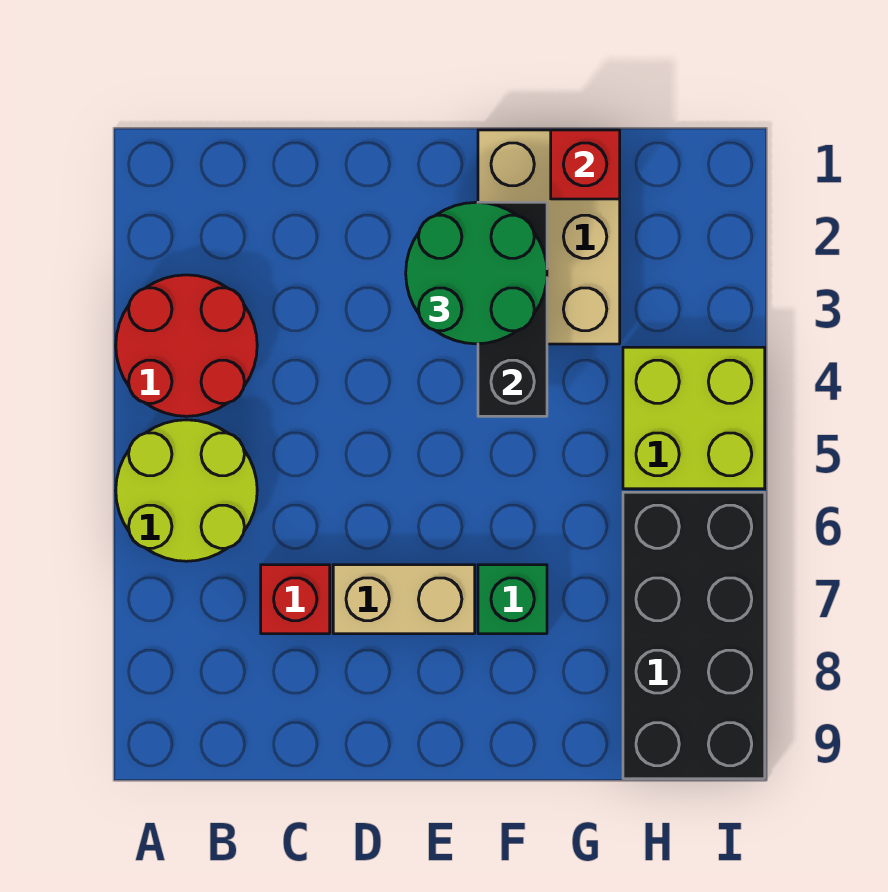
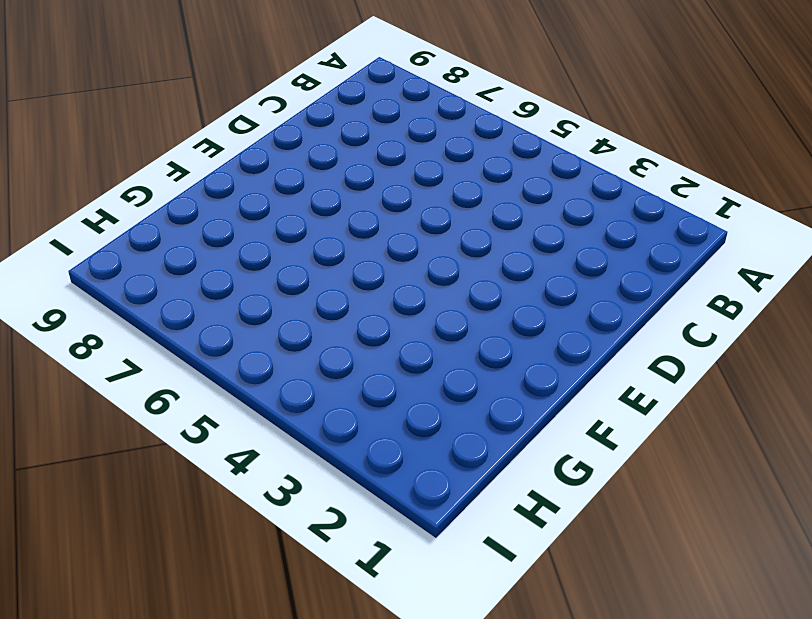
none -> red round brick A3:B4 level 1
none -> lime round brick A5:B6 level 1

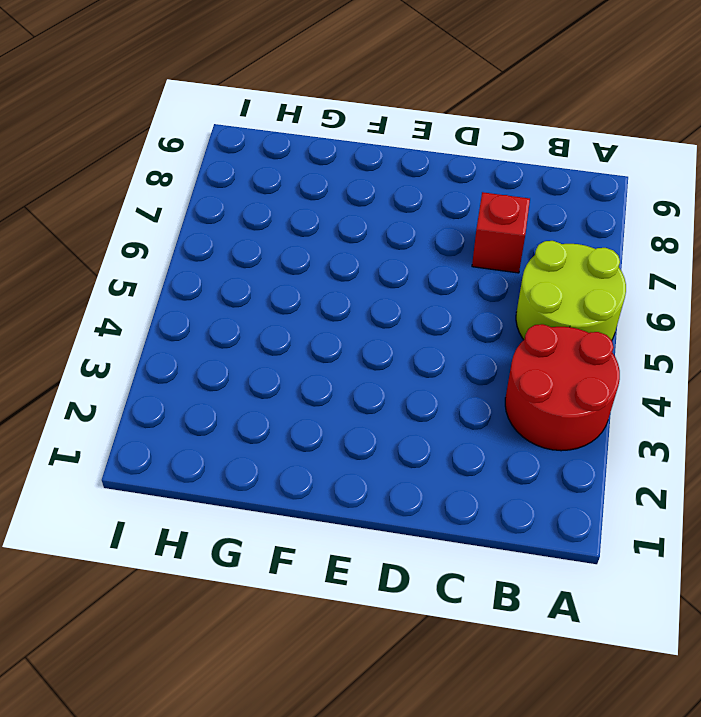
none -> tan brick D7:E7 level 1
none -> tan brick F1:G3 level 1

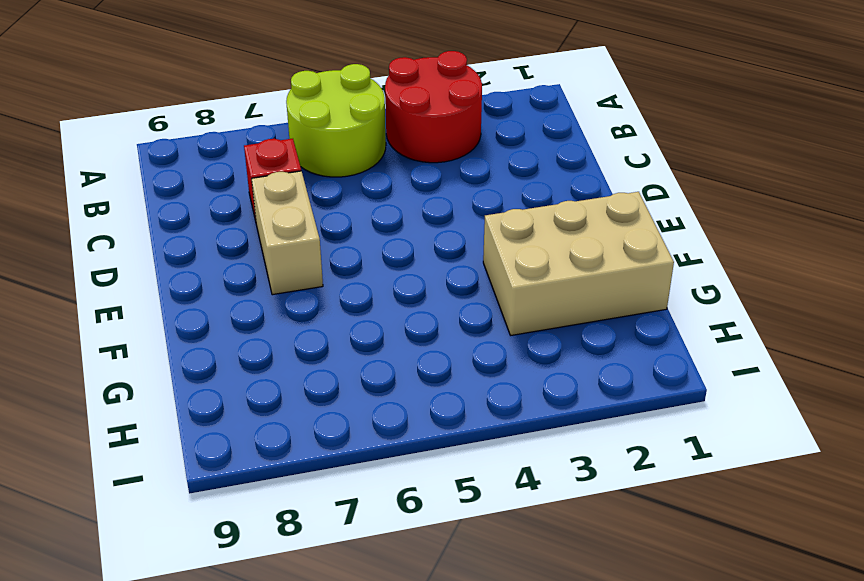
none -> green brick F7 level 1
none -> lime brick H4:I5 level 1

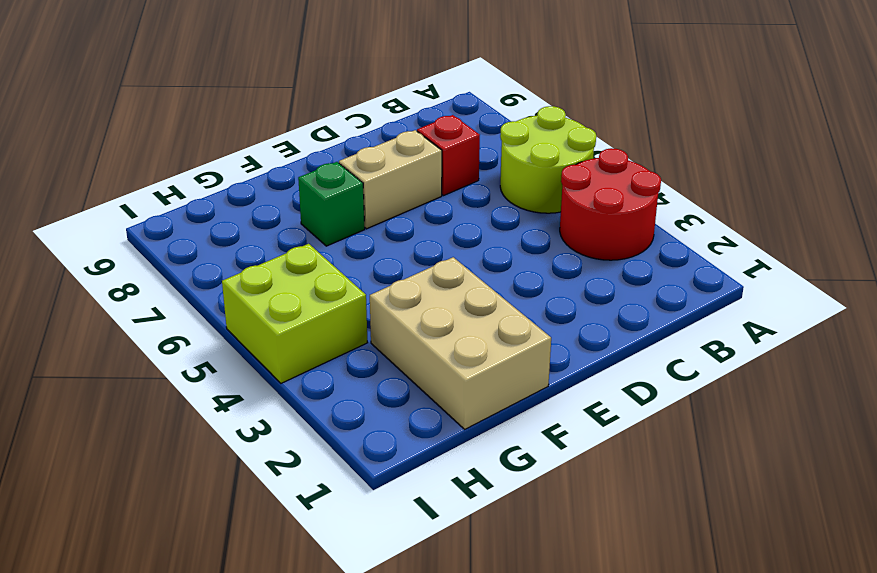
none -> black brick H6:I9 level 1
none -> black brick F2:F4 level 2

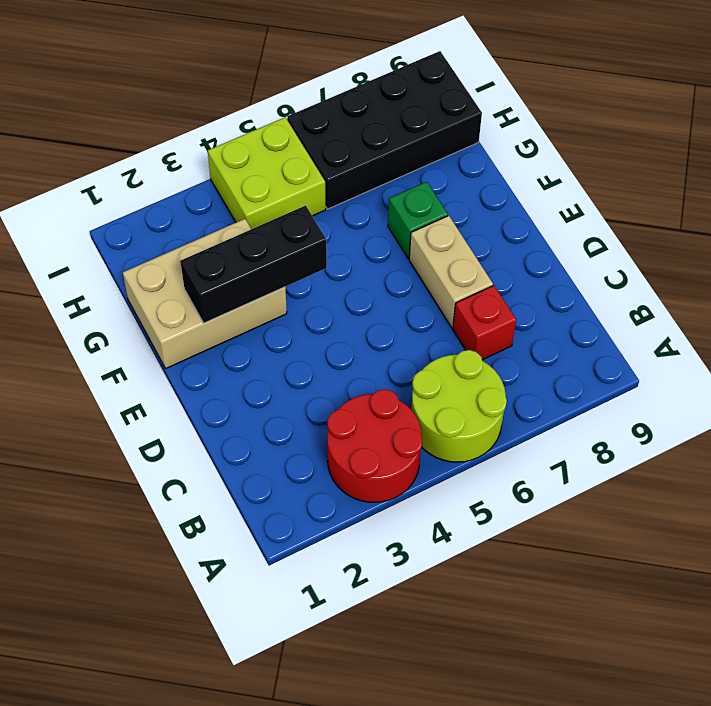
none -> red brick G1 level 2
none -> green round brick E2:F3 level 3

